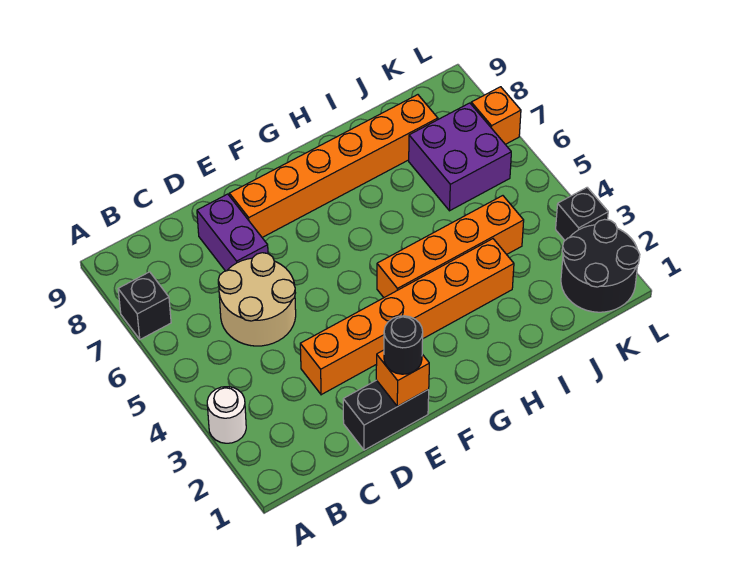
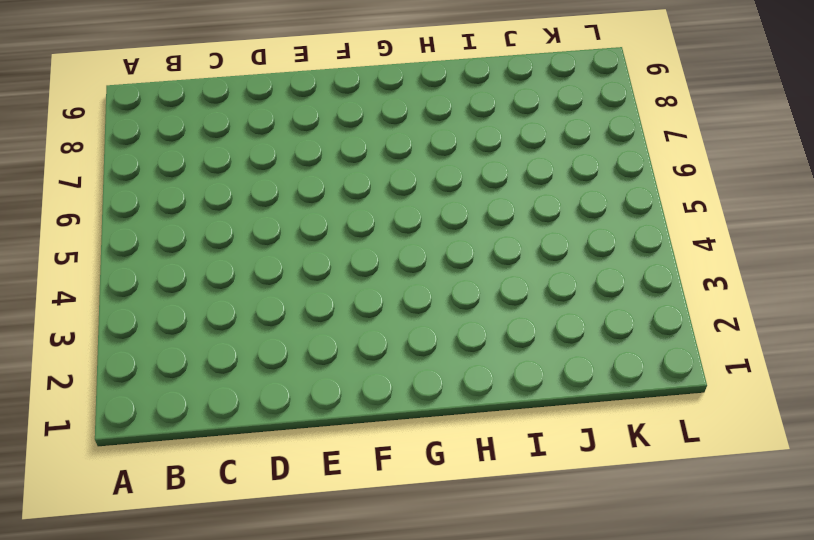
none -> white round brick A3 level 1
none -> black brick A7 level 1
none -> tan round brick C5:D6 level 1

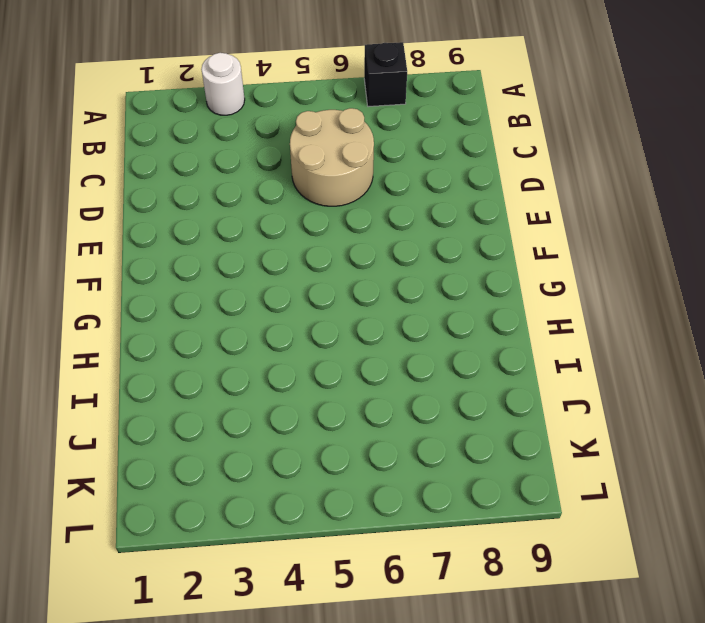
none -> black brick D1:E1 level 1
none -> orange brick D3:I3 level 1
none -> purple brick D7:D8 level 1

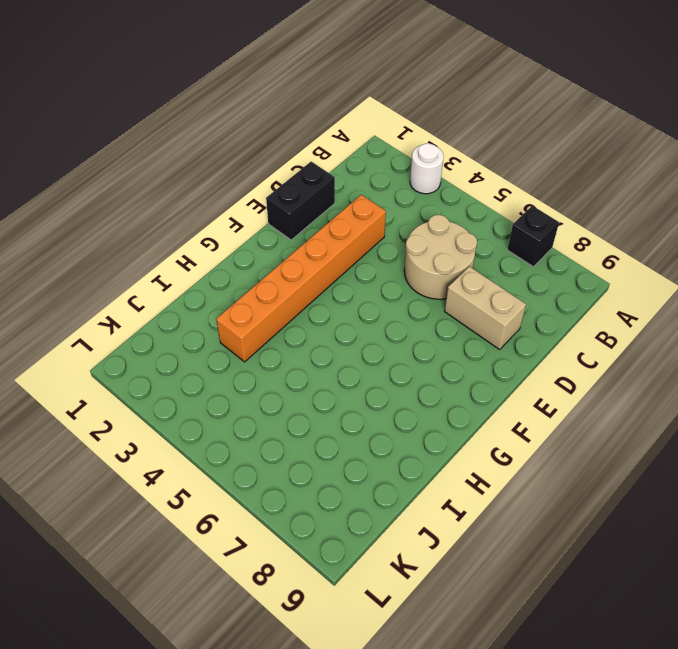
tan brick D7:D8 level 1 -> purple brick D7:D8 level 1
none -> orange brick E8:J8 level 1
none -> orange brick G4:J4 level 1
none -> purple brick J6:K7 level 1

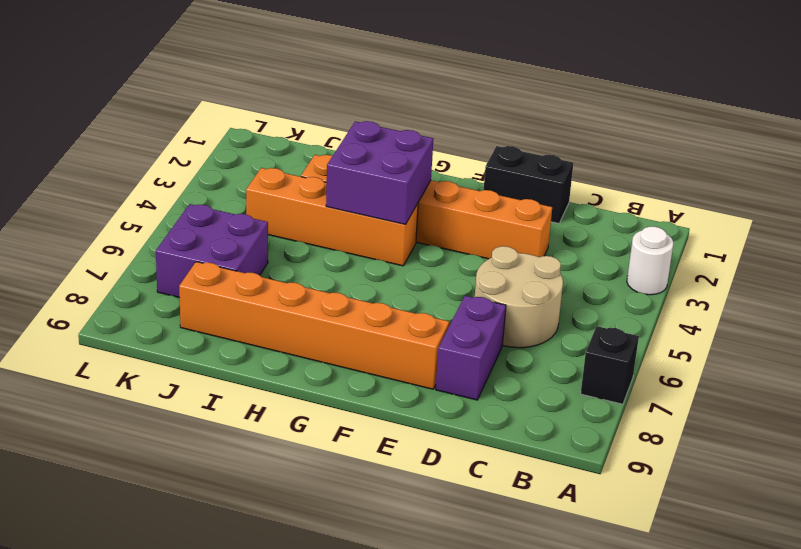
purple brick G3:H4 level 2 -> none
none -> black round brick K1:L2 level 1
none -> black brick L3 level 1
none -> orange brick L7 level 1

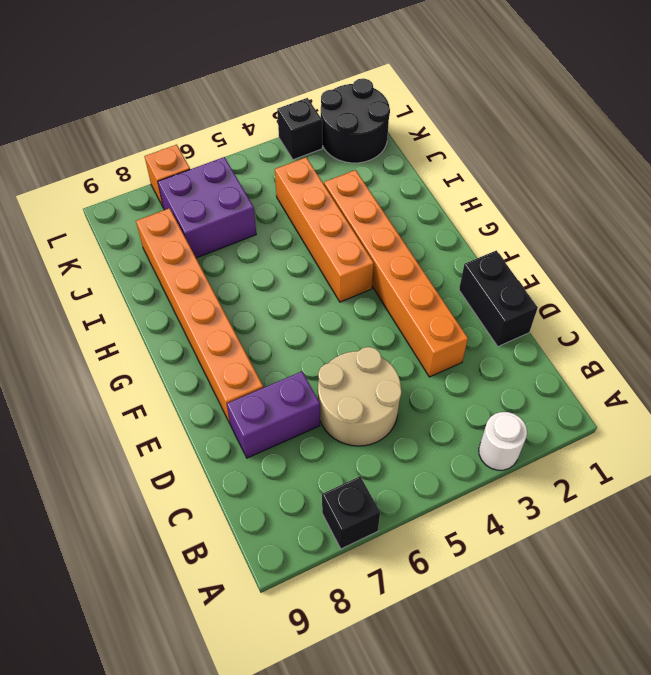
none -> orange brick E1 level 2
none -> black round brick E1 level 3

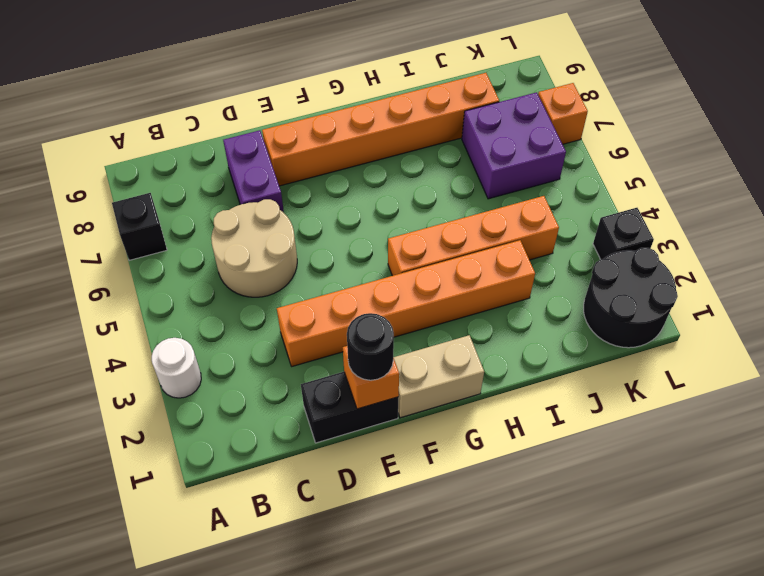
tan brick F1:G1 level 1 -> none

